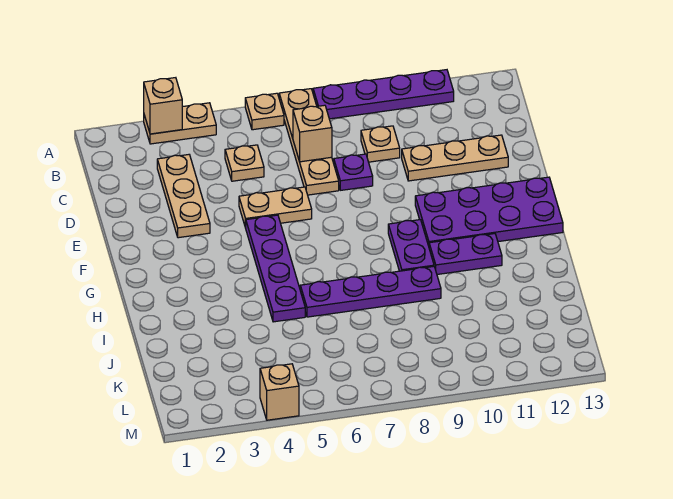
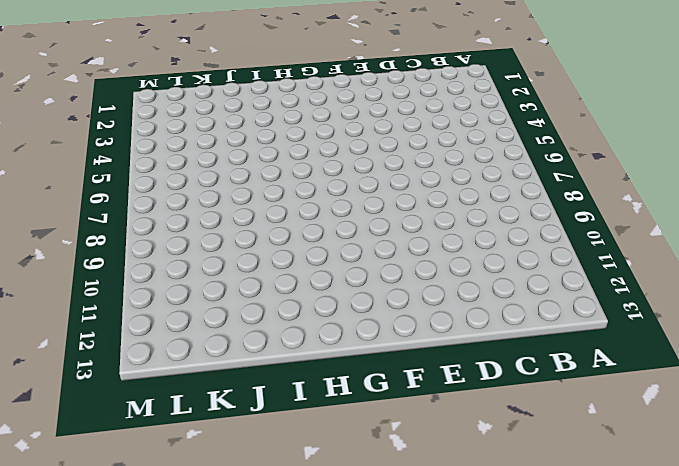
none -> tan plate A3:A4 level 1
none -> tan plate A6 level 1
none -> tan plate A7:D7 level 1

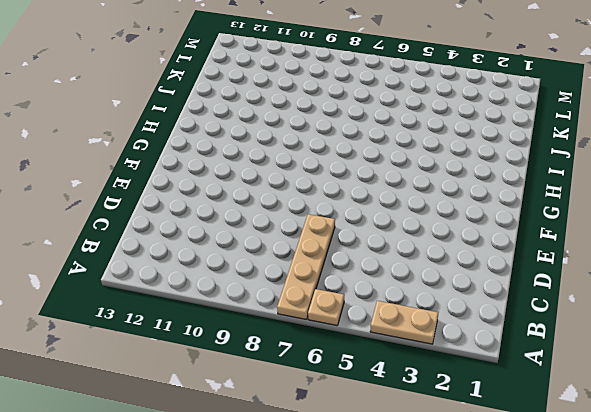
none -> purple plate A8:A11 level 1
none -> tan plate C3:E3 level 1
none -> tan plate C5 level 1

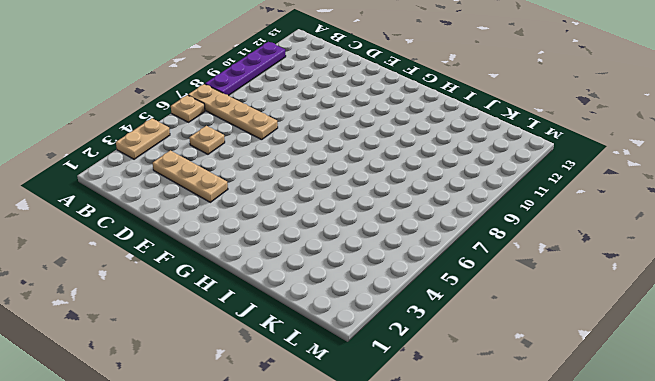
none -> tan plate C9 level 1
none -> purple plate D8 level 1
none -> tan plate D10:D12 level 1

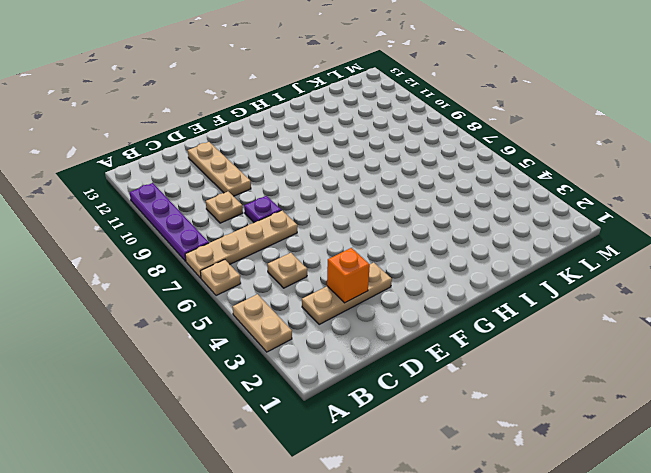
orange brick D3 level 2 -> none
none -> tan plate E5:E6 level 1
none -> purple plate F5:I5 level 1
none -> purple plate F10:G13 level 1

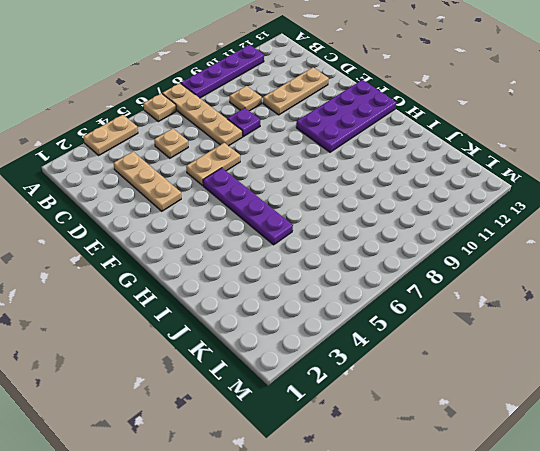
none -> purple plate G9:H9 level 1
none -> purple plate H10:H11 level 1
none -> purple plate I6:I9 level 1

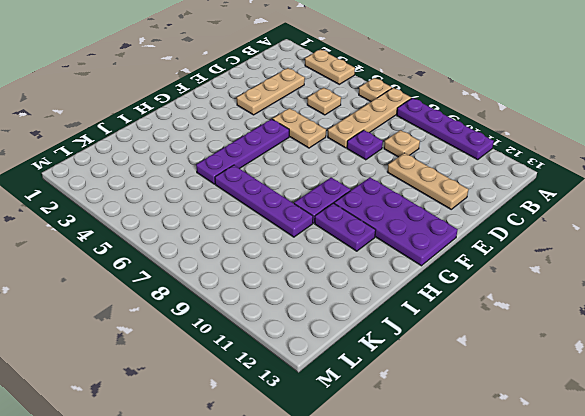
none -> tan brick M4 level 1
none -> tan brick A3 level 2
none -> tan brick C7 level 2

